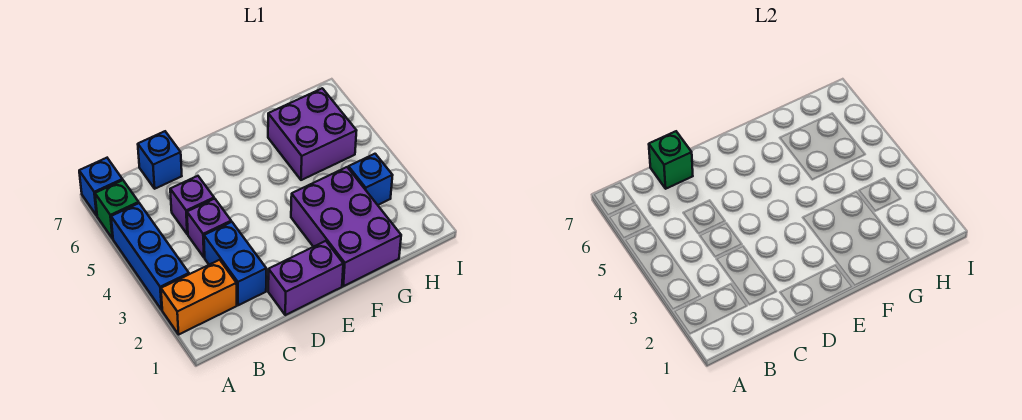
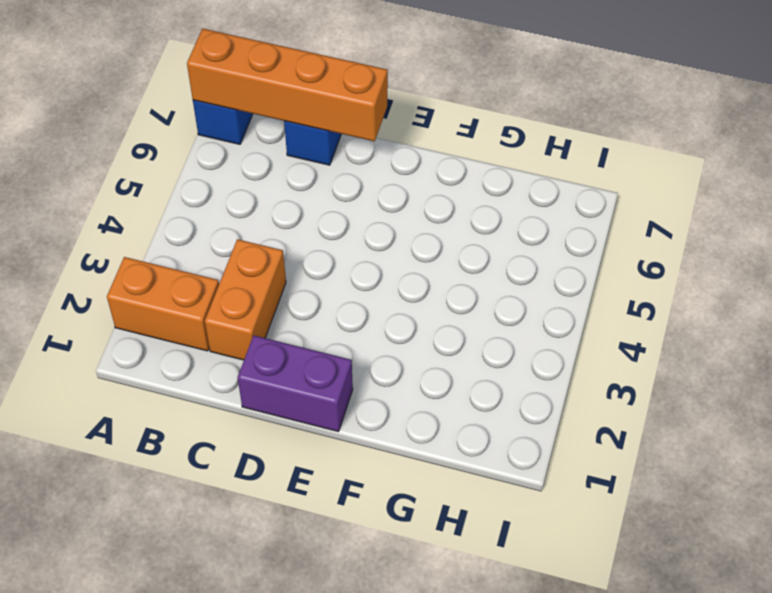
orange brick A7:D7 level 2 -> green brick C7 level 2
orange brick C2:C3 level 1 -> blue brick C2:C3 level 1
none -> blue brick A3:A5 level 1
none -> green brick A6 level 1
none -> purple brick C4 level 1

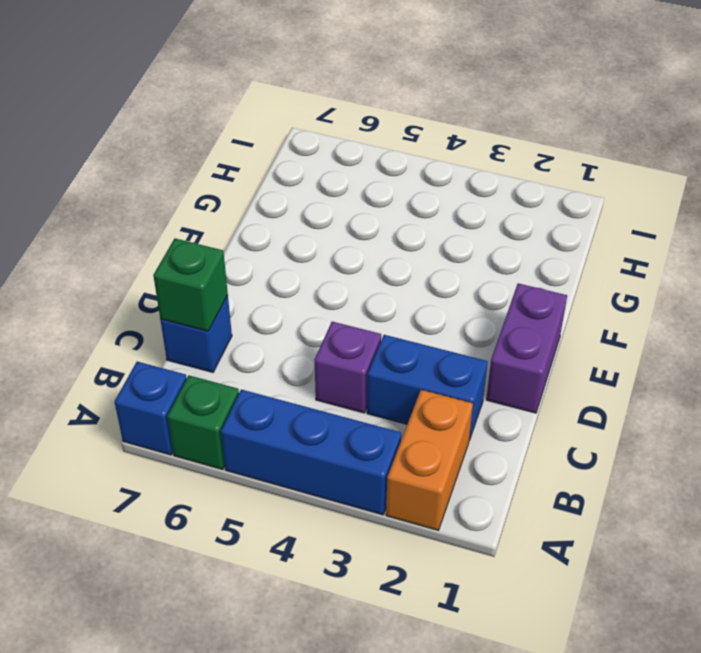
none -> purple brick C5 level 1
none -> purple brick F1:G3 level 1
none -> purple brick G5:H6 level 1

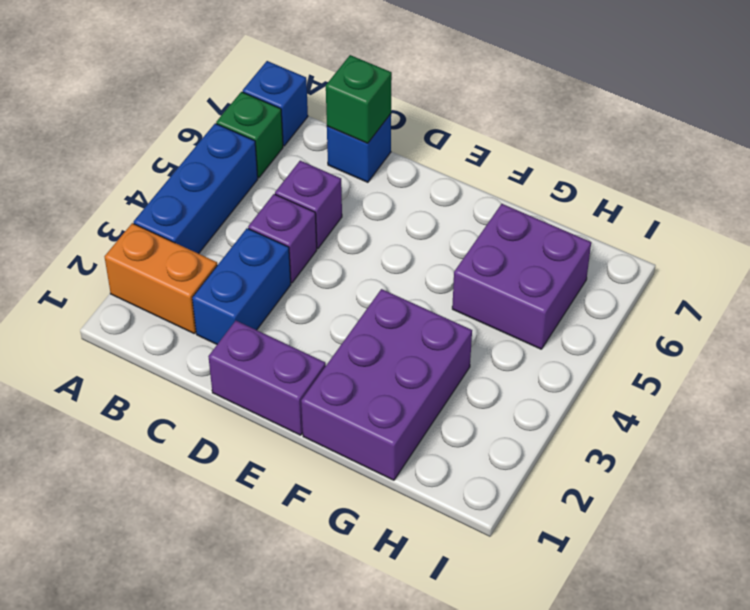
none -> blue brick H3 level 1

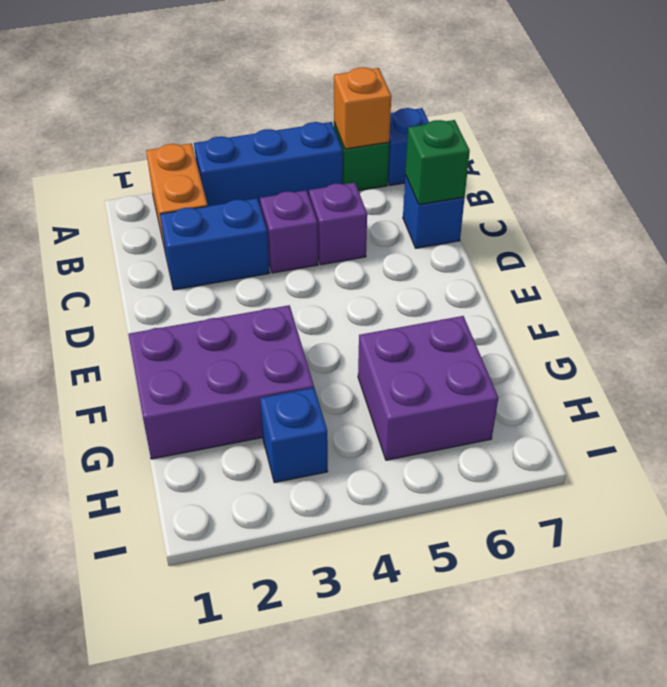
orange brick A6 level 2 -> none
none -> purple brick D1:E1 level 1

